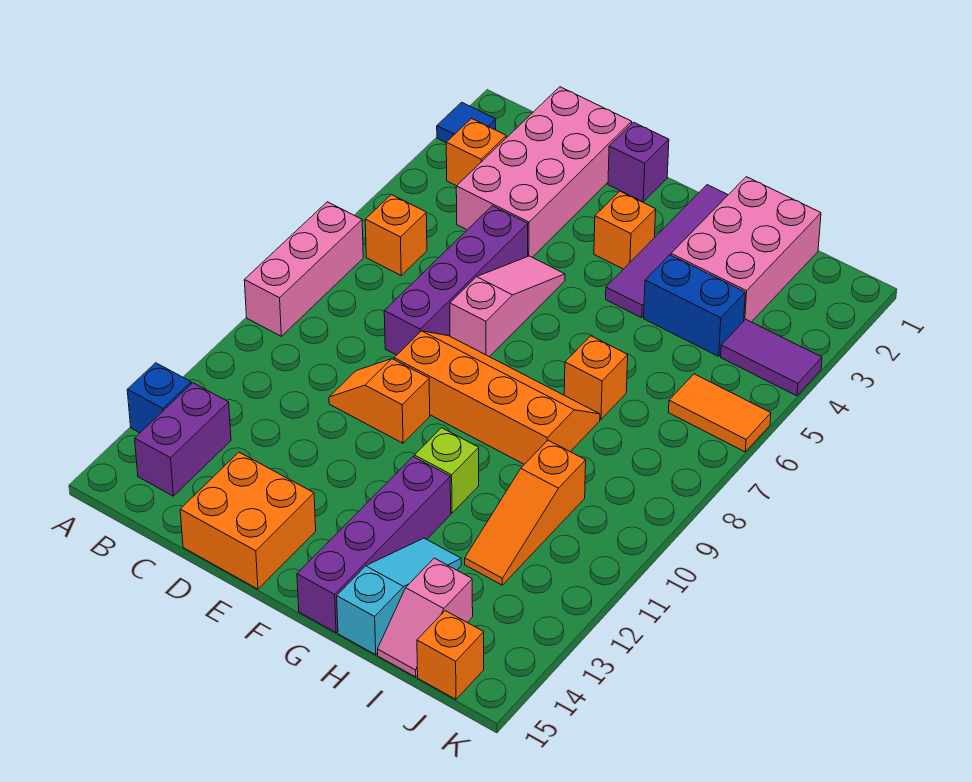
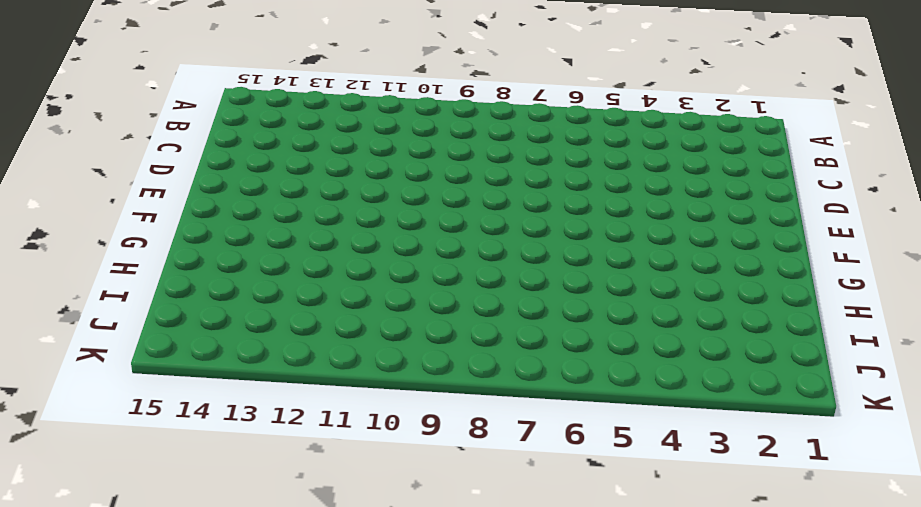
none -> blue tile A2 level 1
none -> pink brick A7:A9 level 1
none -> blue brick A13 level 1

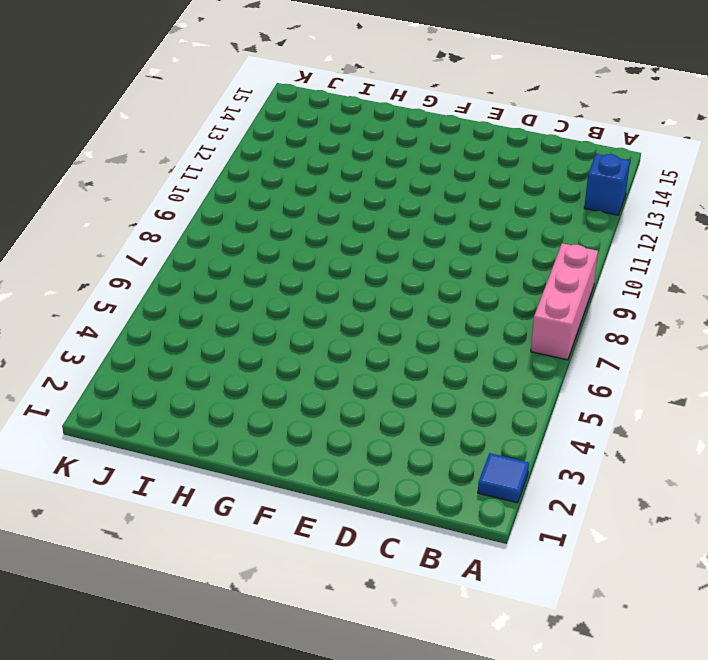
none -> orange brick B3 level 1
none -> orange brick B6 level 1
none -> purple brick B13:B14 level 1

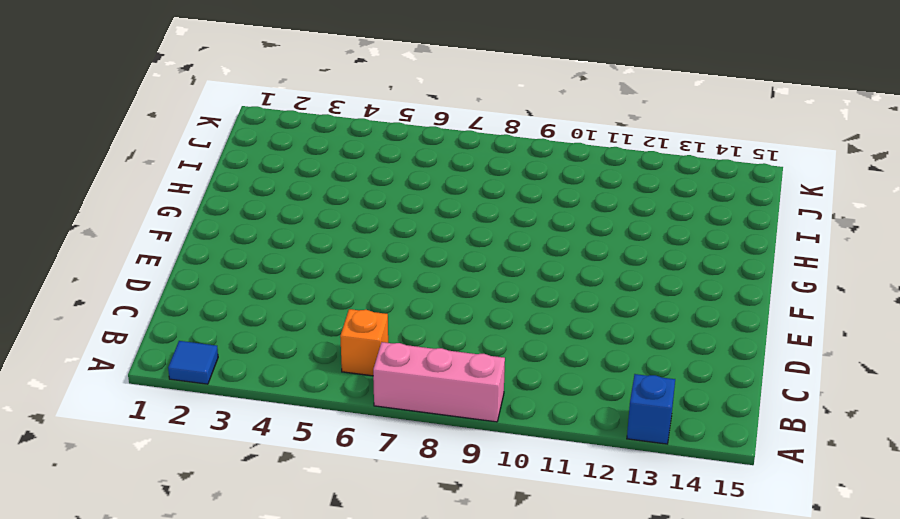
none -> orange brick B3 level 1
none -> purple brick B13:B14 level 1
none -> pink brick C1:D4 level 1

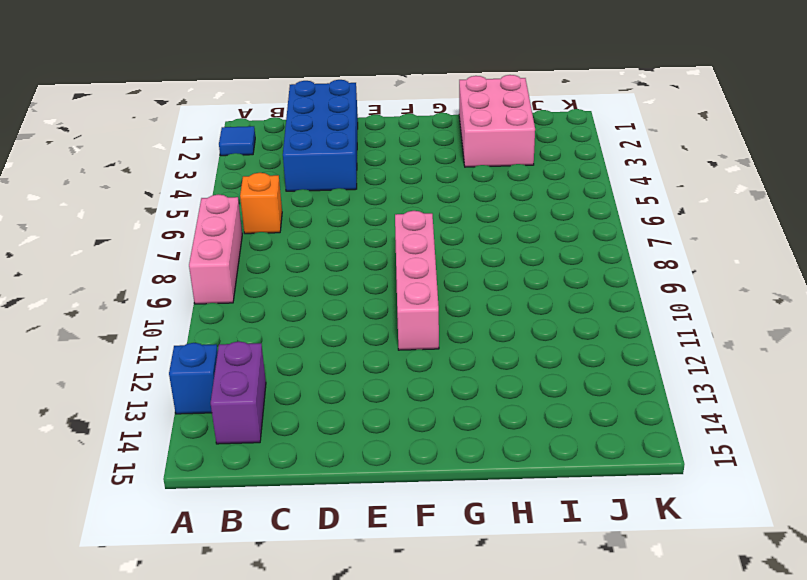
blue brick C1:D4 level 1 -> pink brick C1:D4 level 1
pink brick F8:F11 level 1 -> orange slope E8:H9 level 1 top 9
none -> orange brick B3 level 1
none -> purple brick D5:D8 level 1
none -> orange slope D10:E10 level 1 top E

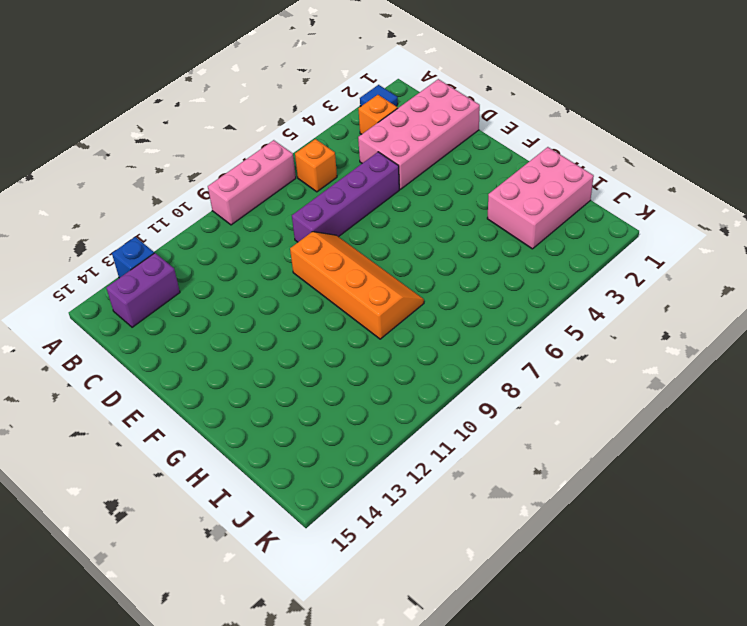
none -> orange slope D10:E10 level 1 top E
none -> orange brick D14:E15 level 1
none -> purple brick E1 level 1

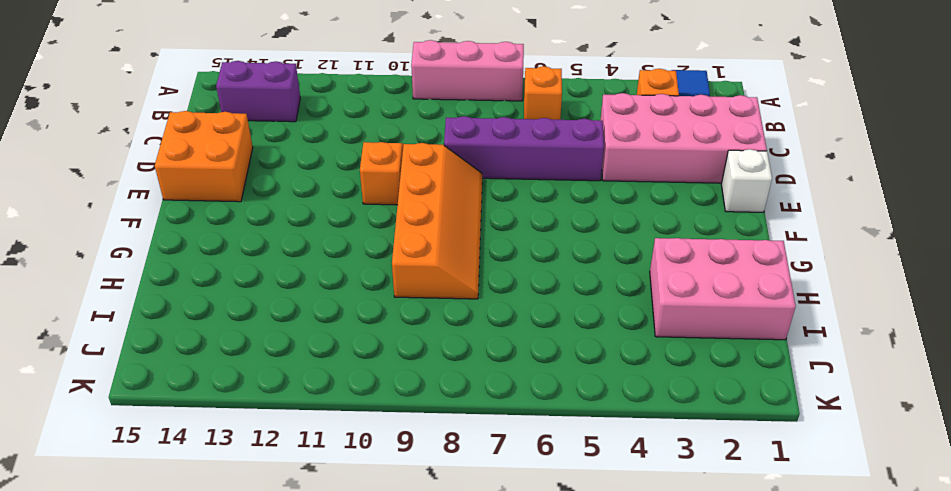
white brick E1 level 1 -> purple brick E1 level 1
none -> blue brick A13 level 1
none -> pink slope E5:E7 level 1 top 7
none -> orange brick F3 level 1

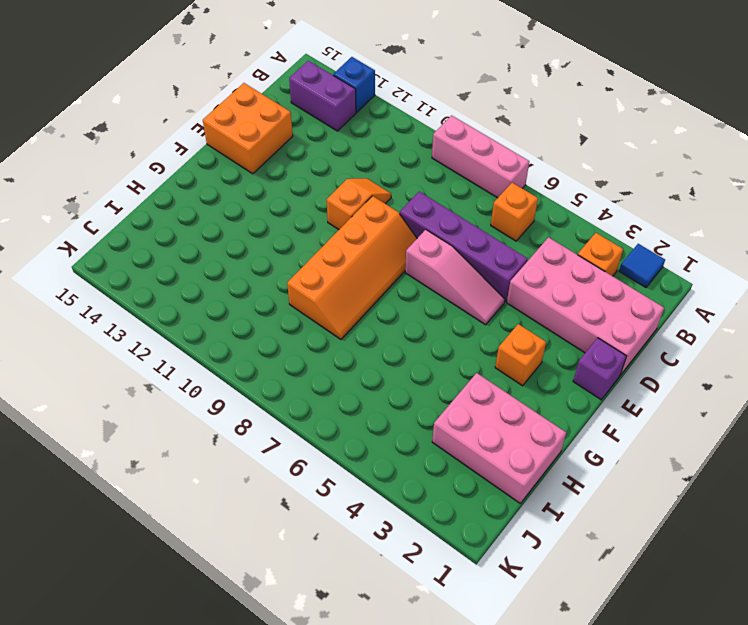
none -> purple tile G1:G4 level 1
none -> lime brick G11 level 1
none -> purple brick G12:G15 level 1

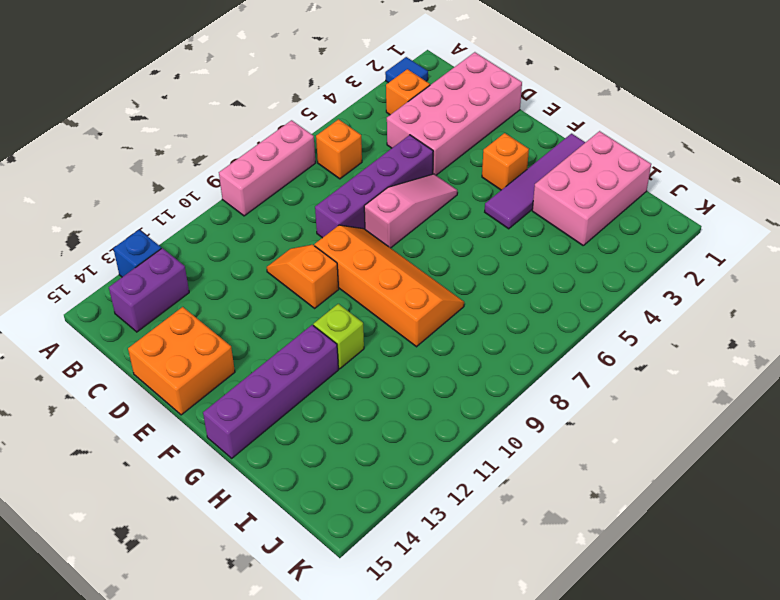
none -> purple brick E1 level 1
none -> blue brick H4:I4 level 1
none -> orange brick H7 level 1

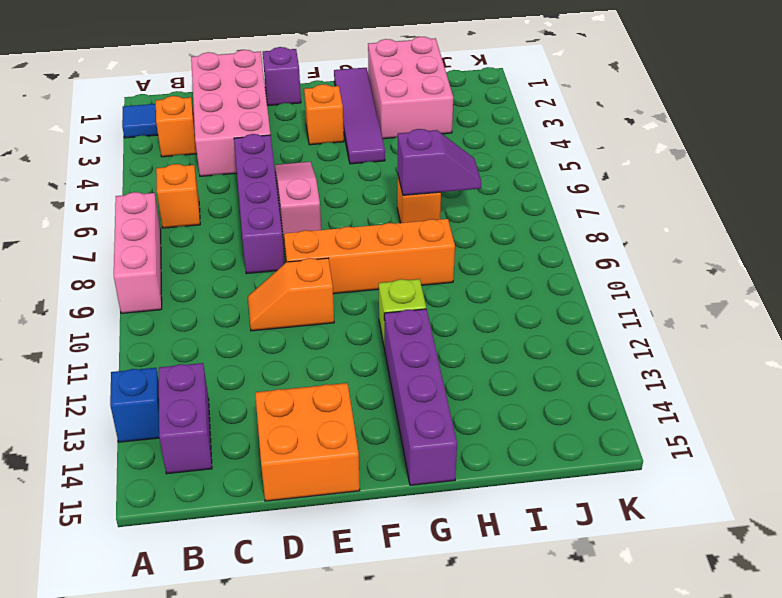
purple slope H7:I7 level 2 top H -> none
none -> blue brick H4:I4 level 1
none -> cyan slope H13:H15 level 1 top 15
none -> orange slope I10:I12 level 1 top 10

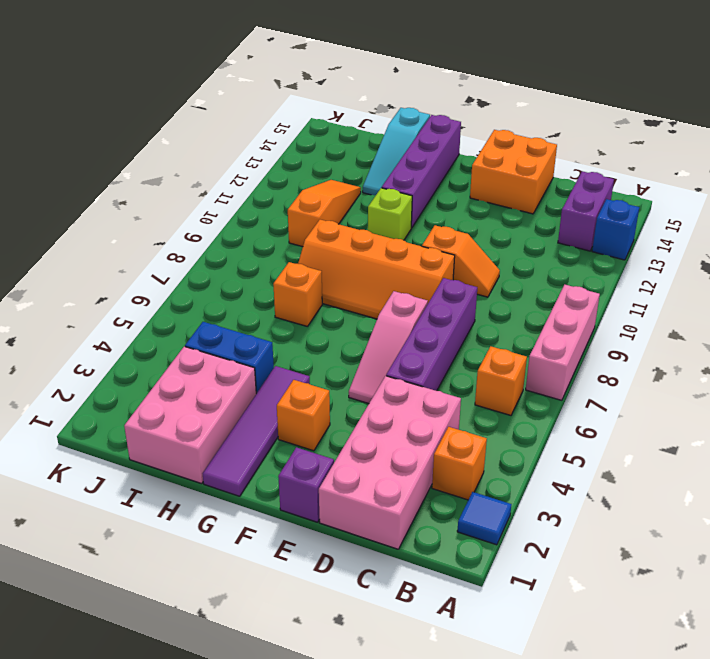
none -> pink slope I14:I15 level 1 top 14
none -> purple tile J4:K4 level 1
none -> orange tile J6:K6 level 1

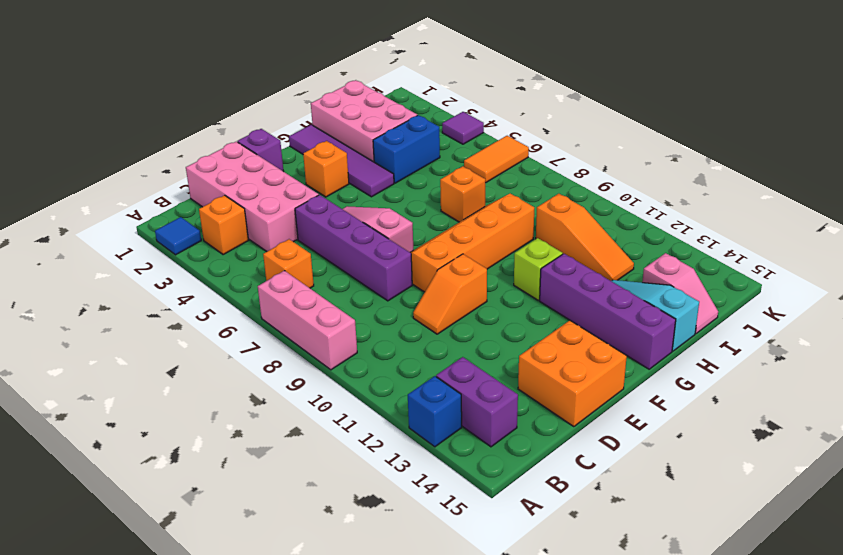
purple tile K4 level 1 -> purple tile J4:K4 level 1
none -> orange brick J15 level 1

